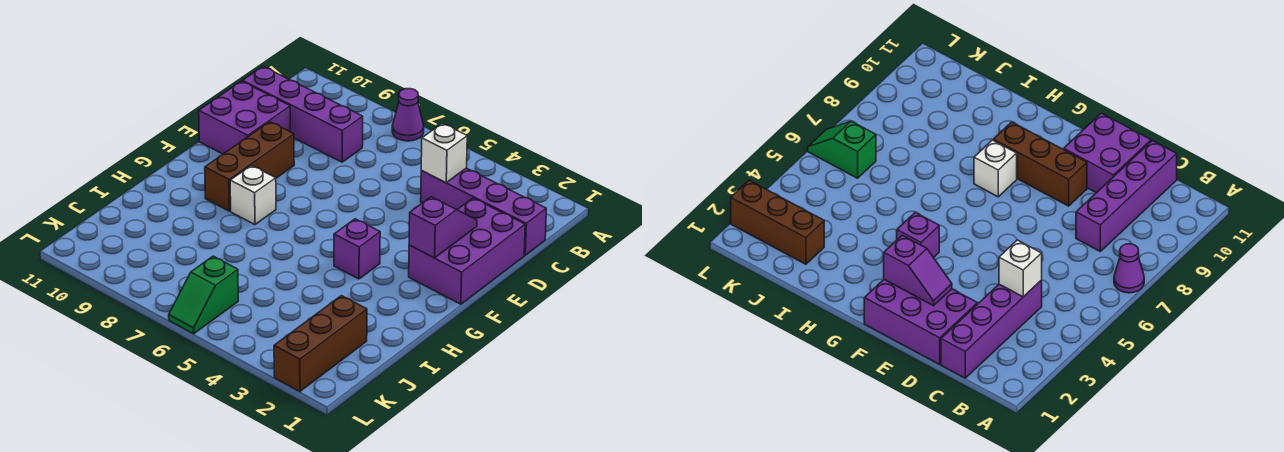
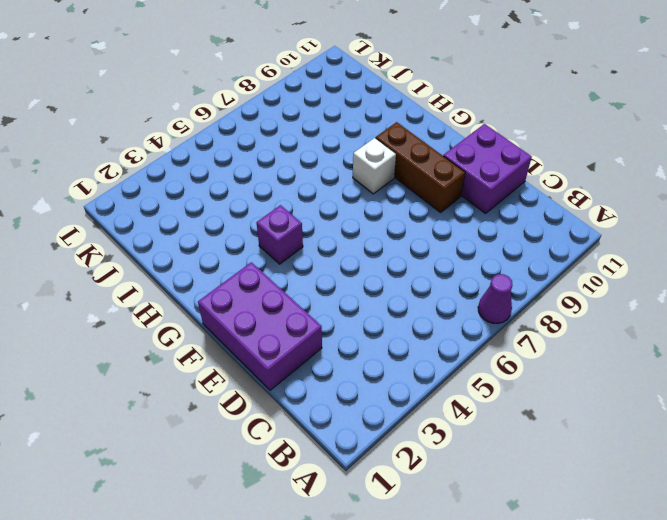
none -> purple brick C1:C4 level 1
none -> purple brick C8:C11 level 1
none -> brown brick J2:L2 level 1

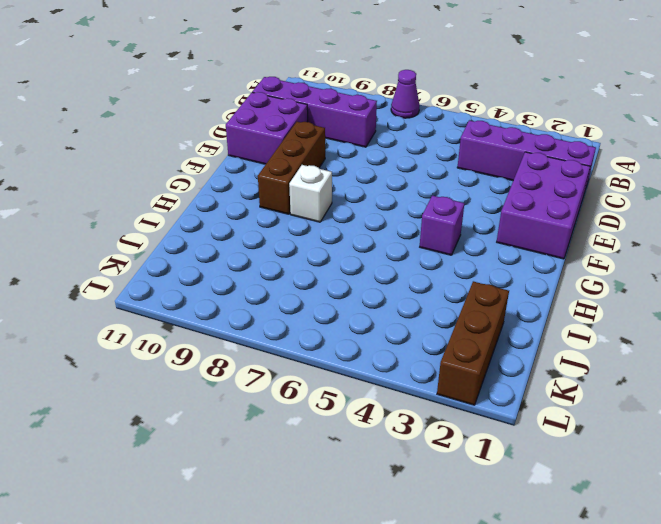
none -> green slope K6:L6 level 1 top K
none -> white brick C4 level 2
none -> purple slope E2:F2 level 2 top F

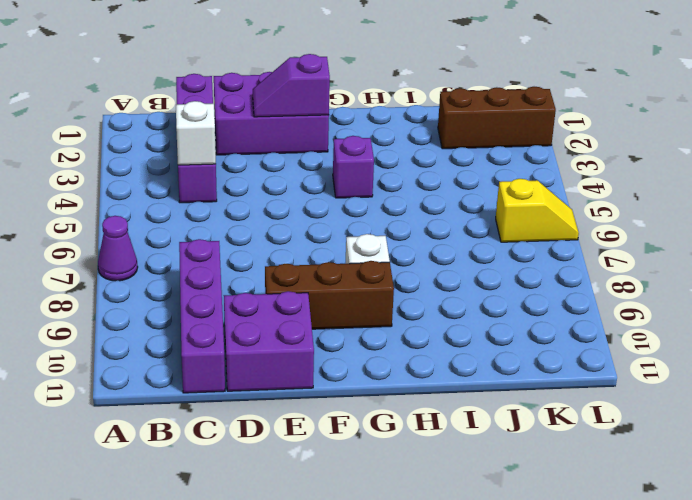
yellow slope K6:L6 level 1 top K -> green slope K6:L6 level 1 top K

